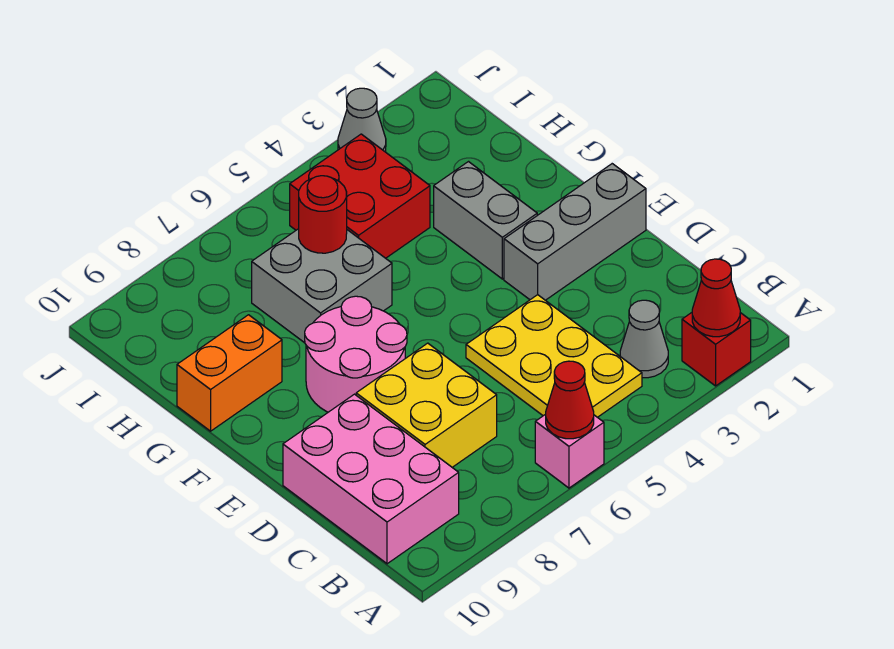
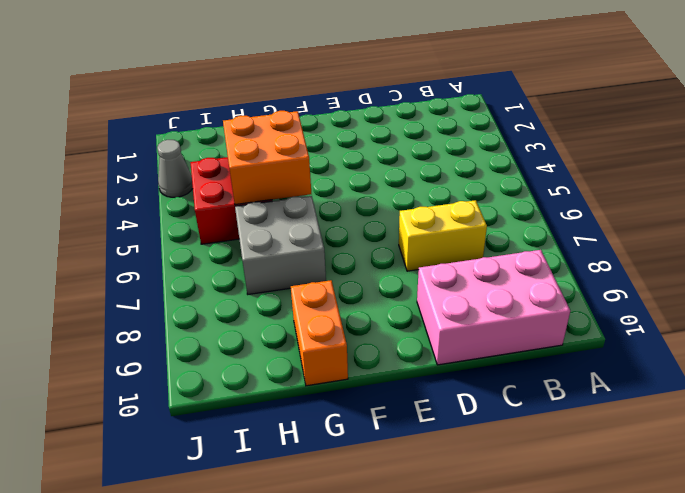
yellow brick C7:D7 level 1 -> yellow brick C7:D8 level 1
orange brick G4:H5 level 2 -> none
none -> red brick A2 level 1
none -> pink brick A6 level 1
none -> grey cone B3 level 1

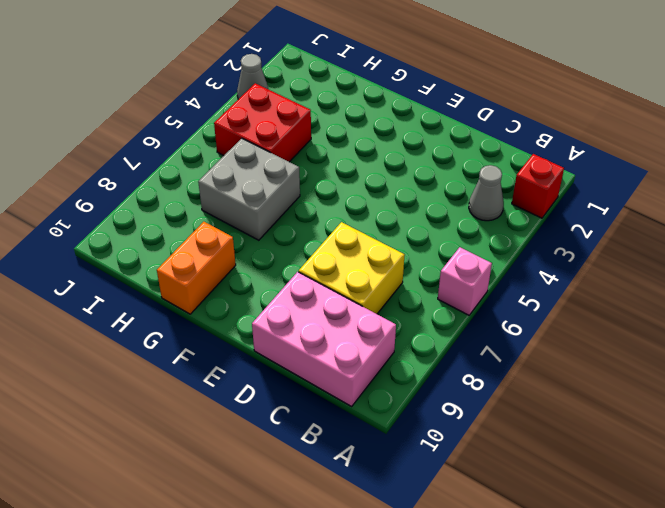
none -> yellow plate B4:D5 level 1
none -> grey brick E1:E3 level 1
none -> pink round brick E7:F8 level 1

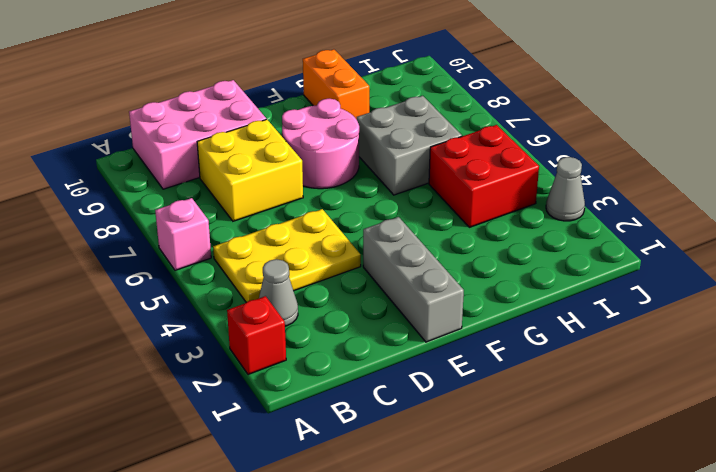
none -> grey brick F3:G3 level 1
none -> red cone A2 level 2
none -> red cone A6 level 2

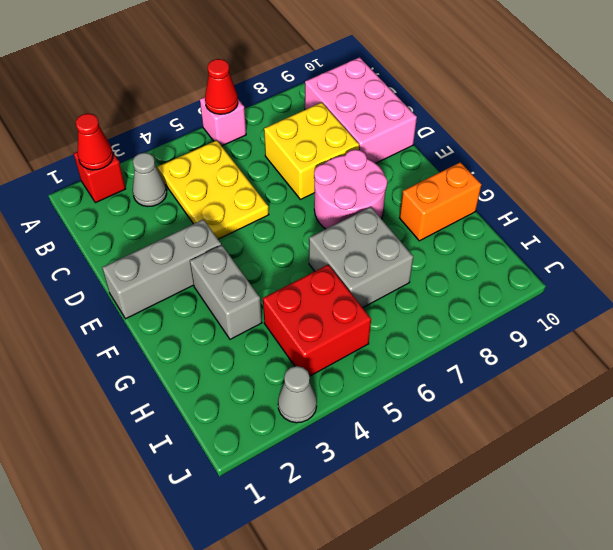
none -> red round brick H6 level 2

